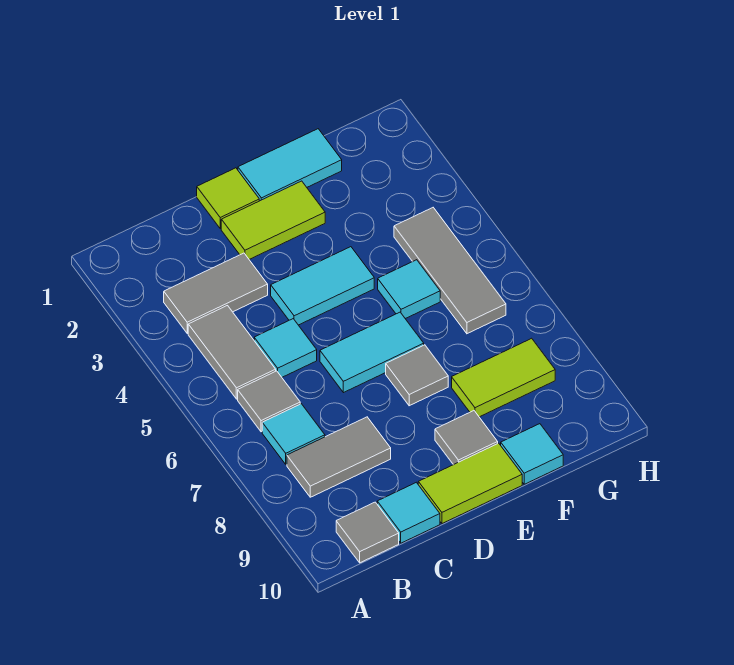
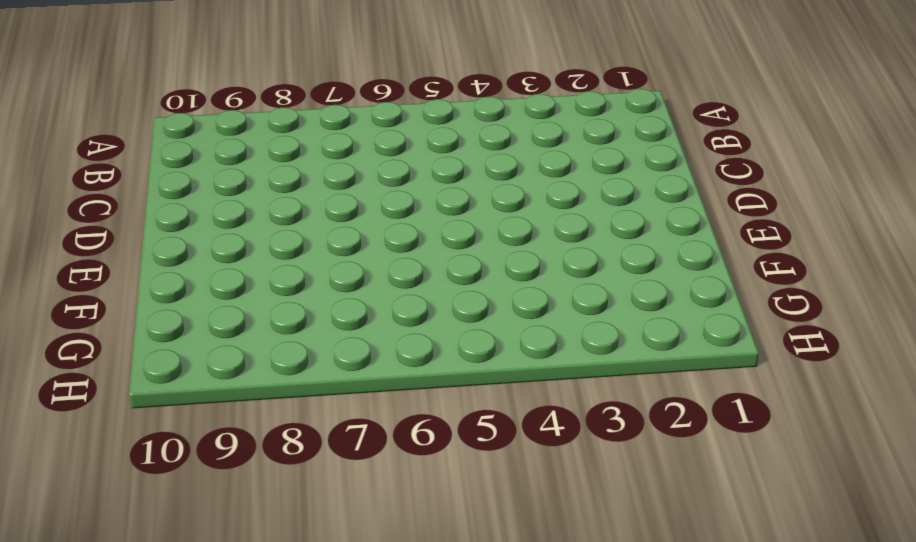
none -> grey tile B3:C3 level 1
none -> grey tile B4:B5 level 1
none -> grey tile B6 level 1

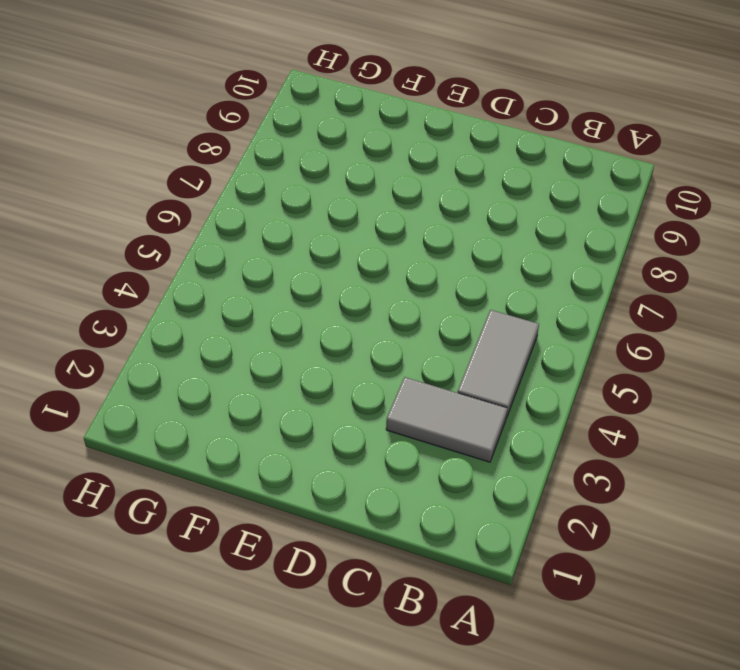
none -> grey tile B6 level 1
none -> cyan tile B7 level 1
none -> grey tile B8:C8 level 1

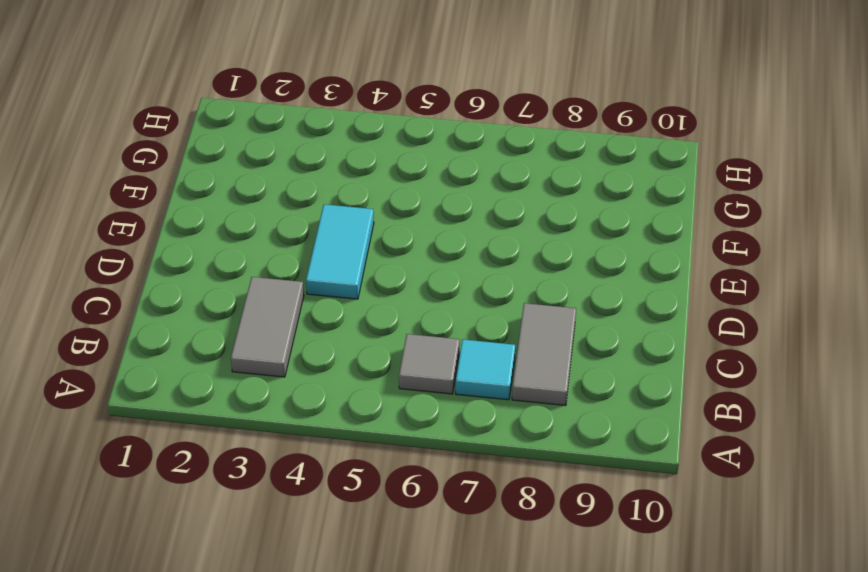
none -> grey tile B4:B5 level 1
none -> grey tile B10 level 1
none -> cyan tile C5 level 1

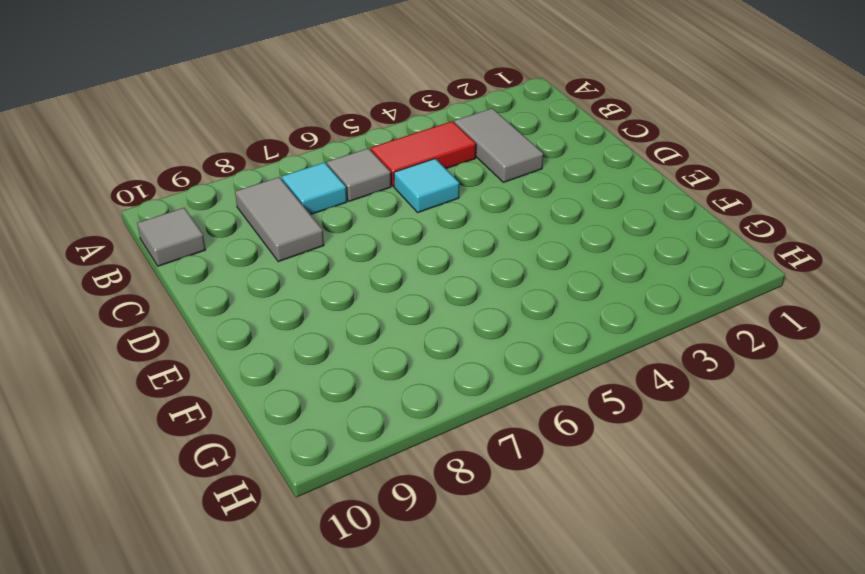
red tile B4:B5 level 1 -> grey tile B4:B5 level 1
none -> cyan tile C10 level 1
none -> lime tile D1 level 1
none -> lime tile D2:E2 level 1

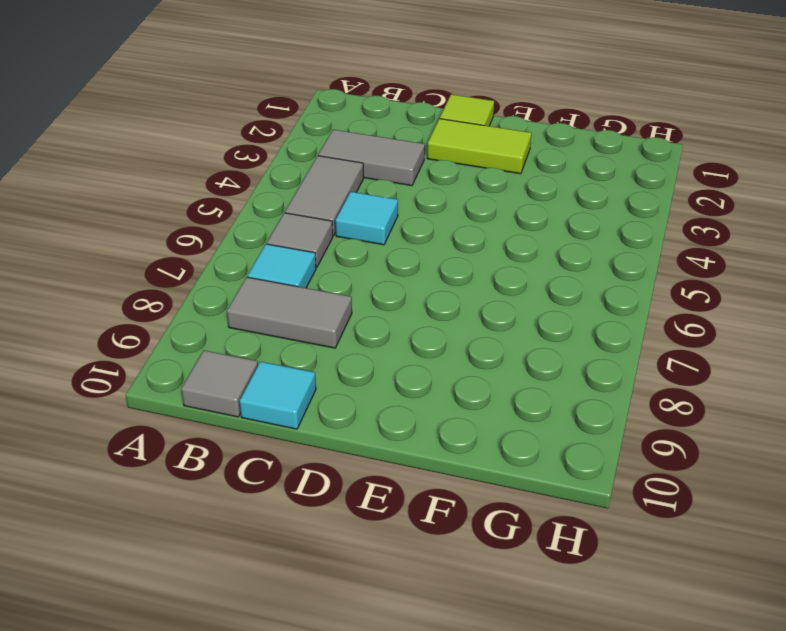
none -> cyan tile D4:E4 level 1
none -> cyan tile D6:E6 level 1
none -> lime tile D10:E10 level 1

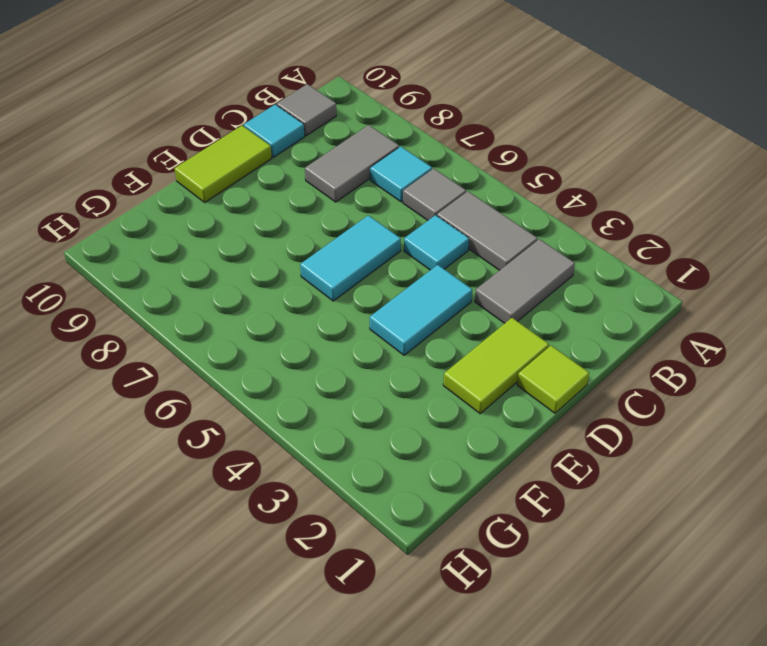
none -> cyan tile E1:F1 level 1
none -> grey tile E7 level 1
none -> grey tile E9 level 1

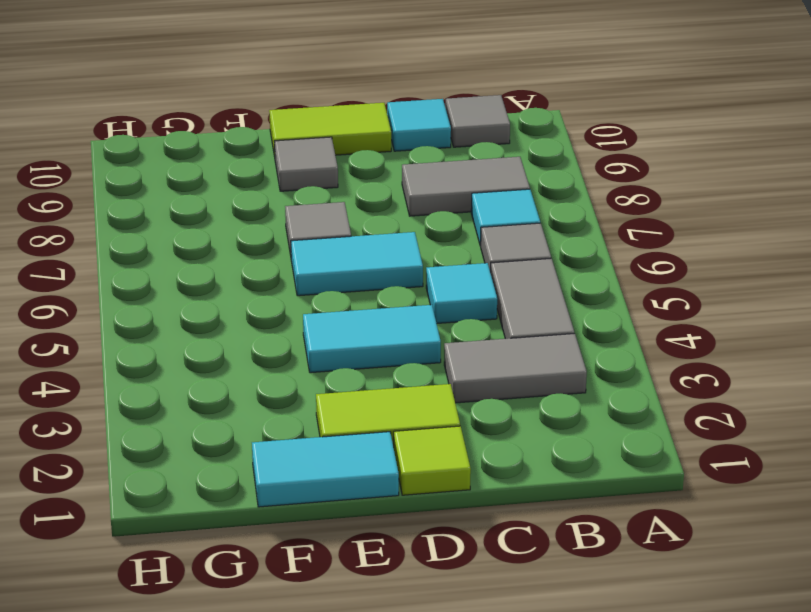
none -> cyan tile F5 level 1
none -> lime tile F8:G8 level 1
none -> cyan tile F10 level 1

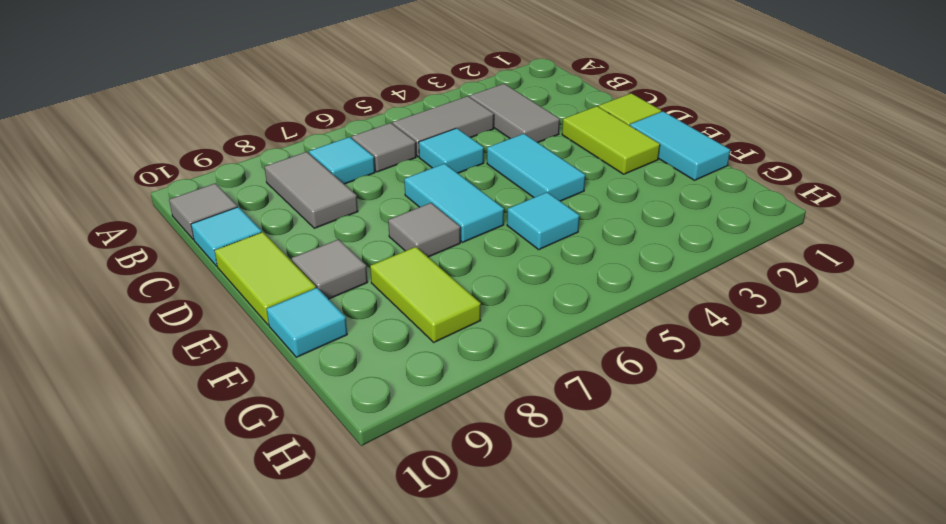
none -> grey tile G4:G6 level 1

